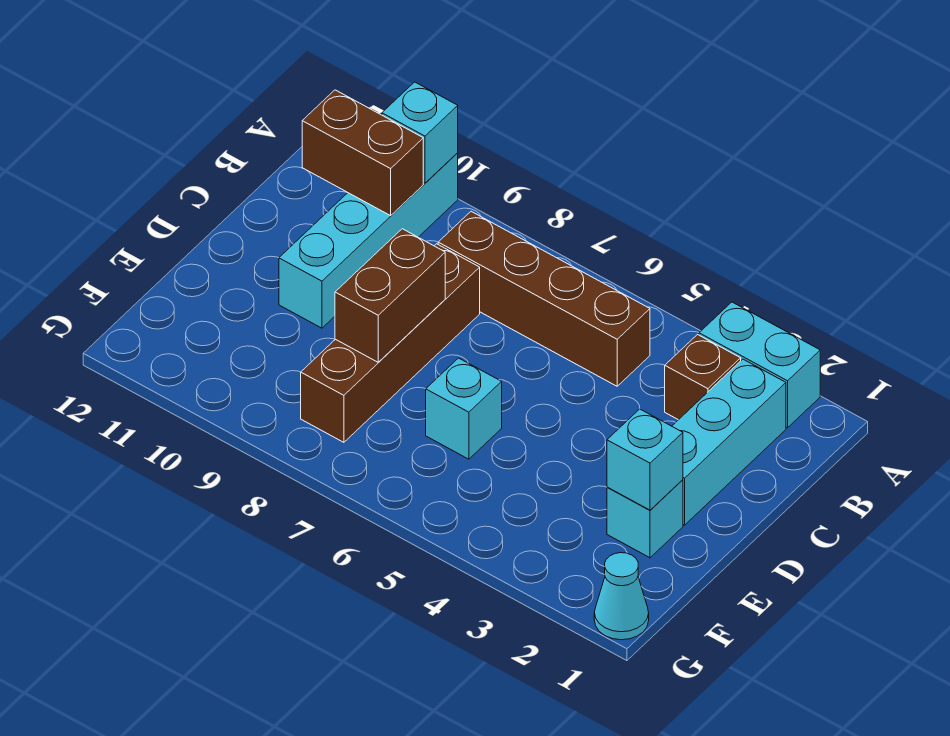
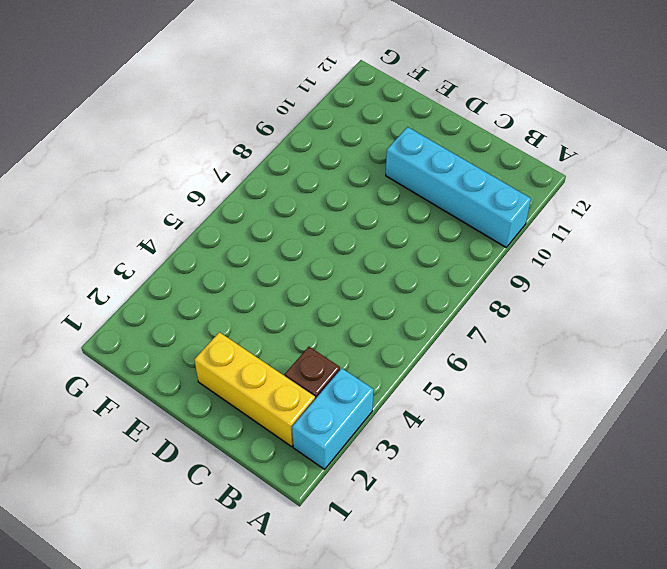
yellow brick B2:D2 level 1 -> cyan brick B2:D2 level 1
none -> brown brick B5:B8 level 1
none -> brown brick C8:F8 level 1
none -> cyan brick E2 level 1

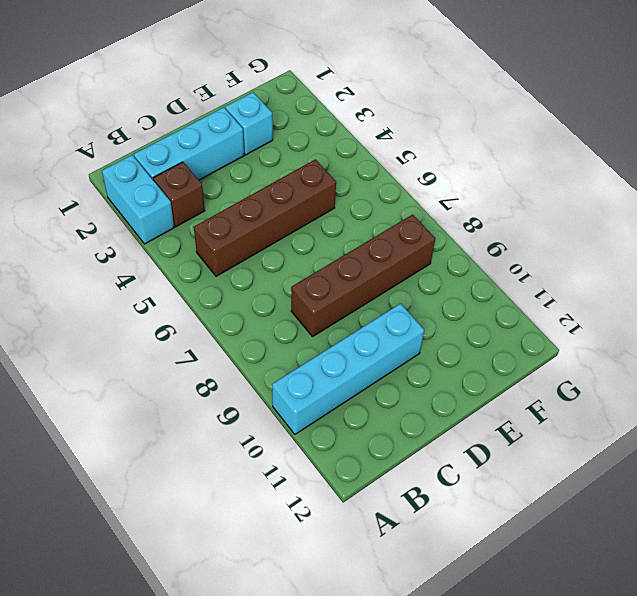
brown brick B5:E5 level 1 -> brown brick B5:B8 level 1
none -> cyan brick E6 level 1
none -> cyan cone G1 level 1
none -> cyan brick A10 level 2

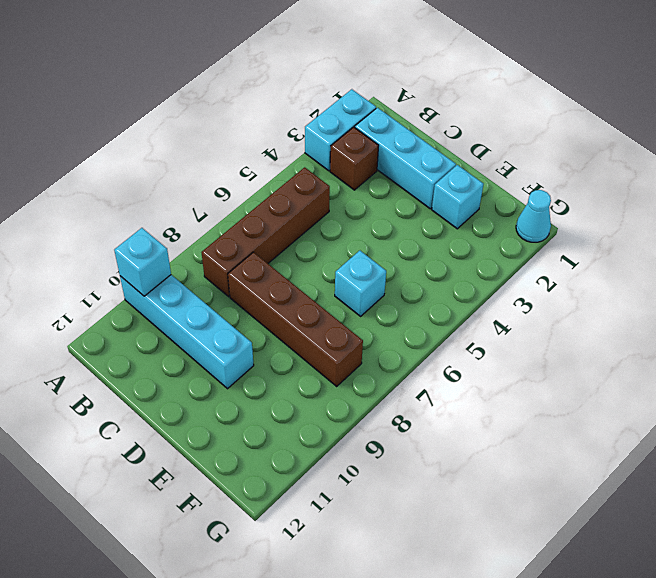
none -> brown brick B10:B11 level 2
none -> brown brick D8:E8 level 2
none -> cyan brick E2 level 2

